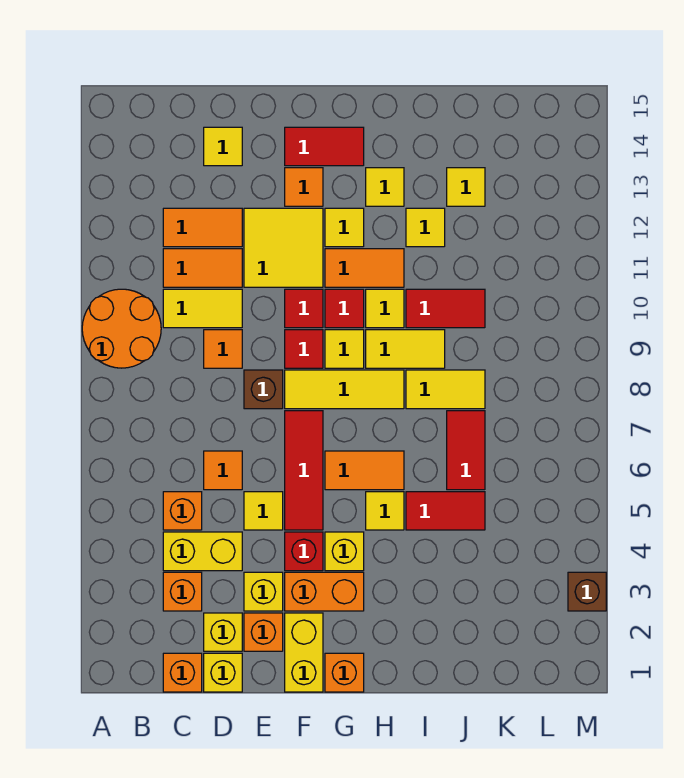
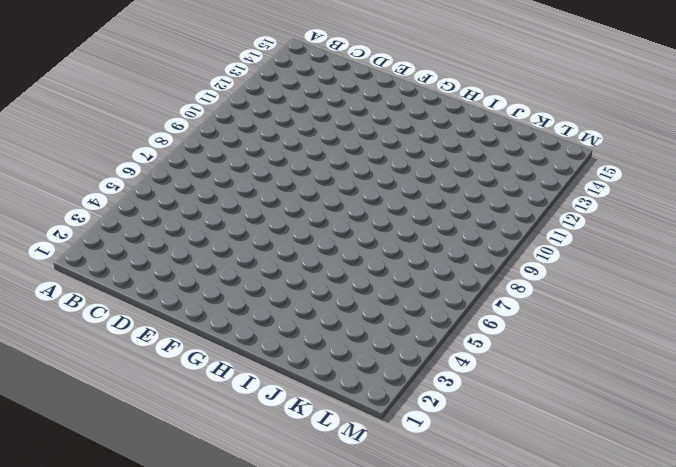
none -> orange round brick A9:B10 level 1
none -> orange brick C1 level 1
none -> orange brick C3 level 1
none -> yellow brick C4:D4 level 1

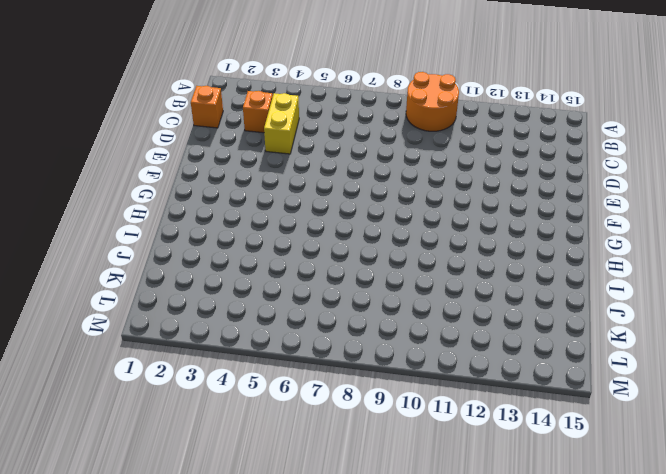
none -> orange brick C5 level 1
none -> yellow tile C10:D10 level 1
none -> orange tile C11:D11 level 1
none -> orange tile C12:D12 level 1

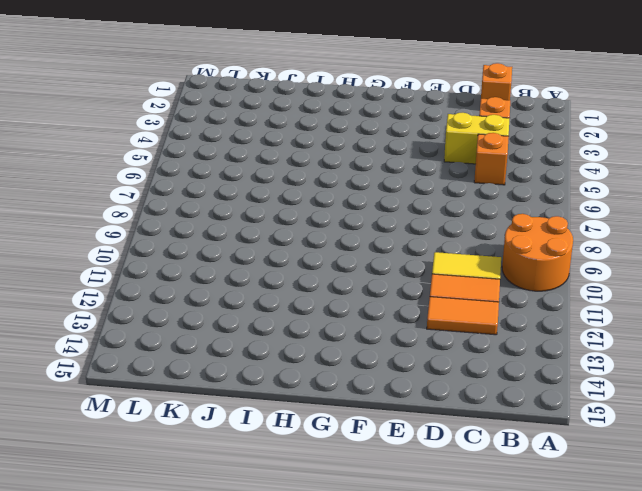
none -> yellow brick D1 level 1
none -> yellow brick D2 level 1
none -> orange tile D6 level 1
none -> orange tile D9 level 1

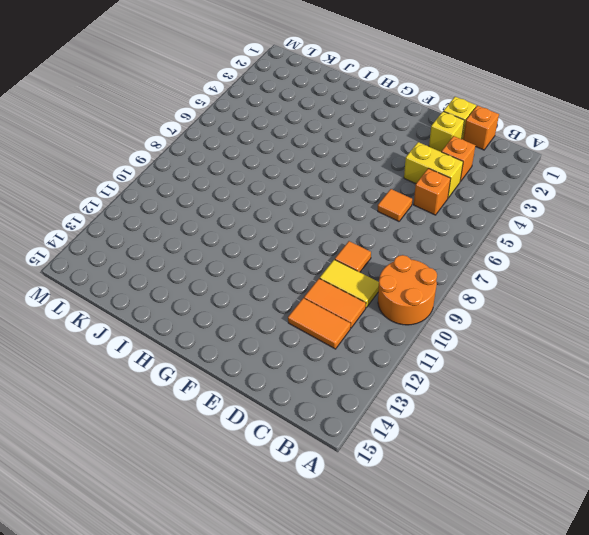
none -> yellow tile D14 level 1
none -> orange brick E2 level 1
none -> yellow brick E3 level 1
none -> yellow tile E5 level 1

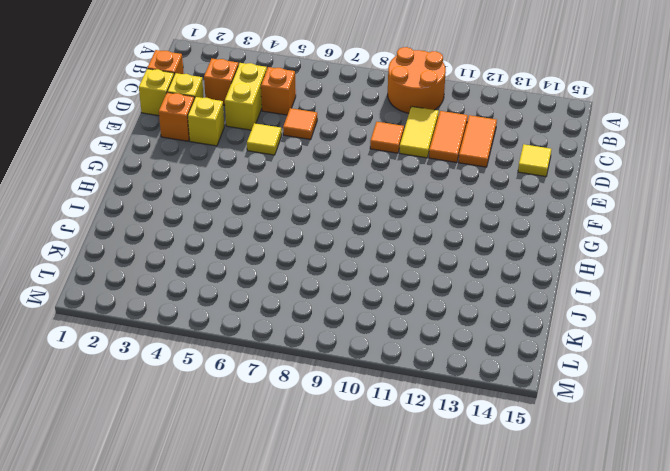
none -> brown brick E8 level 1
none -> yellow tile E11:F12 level 1
none -> yellow brick F1:F2 level 1
none -> orange brick F3:G3 level 1

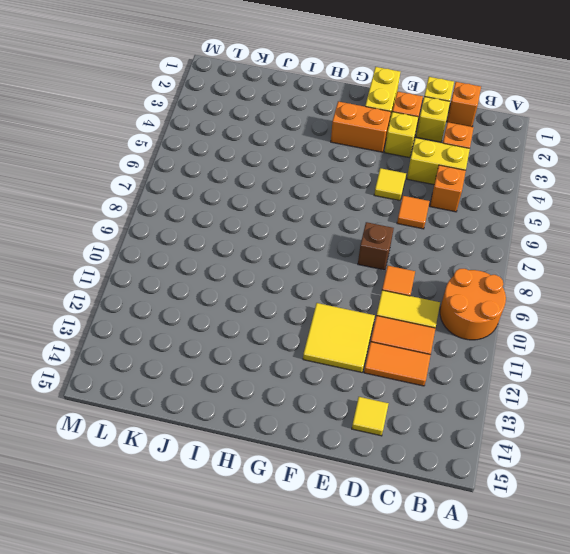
none -> red brick F4 level 1
none -> red tile F5:F7 level 1
none -> yellow tile F8:H8 level 1
none -> red tile F9 level 1

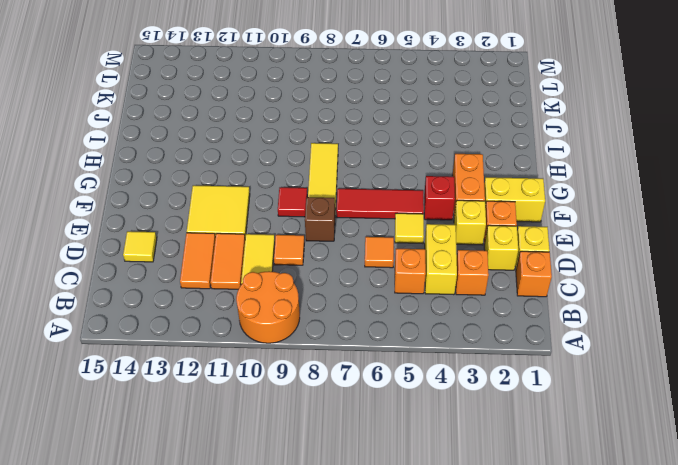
none -> red tile F10 level 1
none -> orange tile F13 level 1
none -> red tile F14:G14 level 1
none -> orange brick G1 level 1

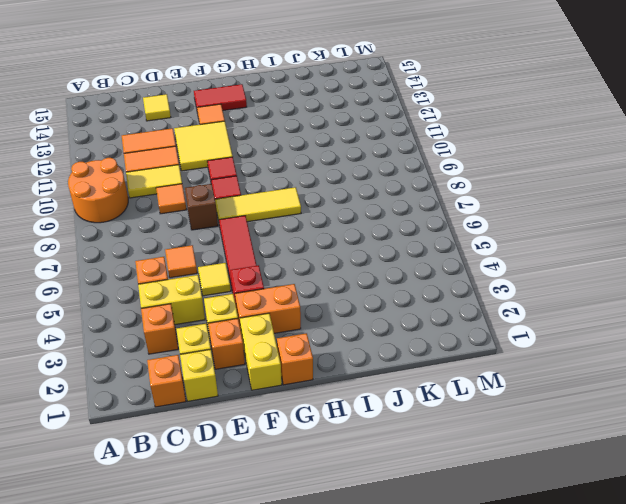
none -> yellow brick G4 level 1
none -> orange tile G6:H6 level 1
none -> yellow tile G9 level 1
none -> red tile G10 level 1

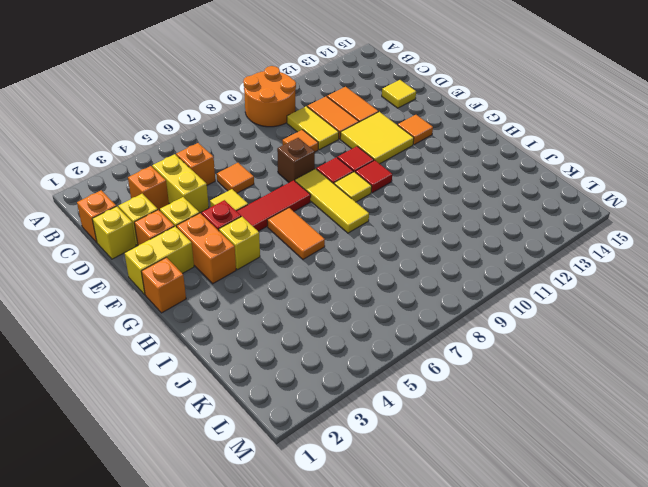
none -> red tile F14:G14 level 1
none -> orange tile G11:H11 level 1
none -> yellow tile G12 level 1
none -> yellow tile H5 level 1

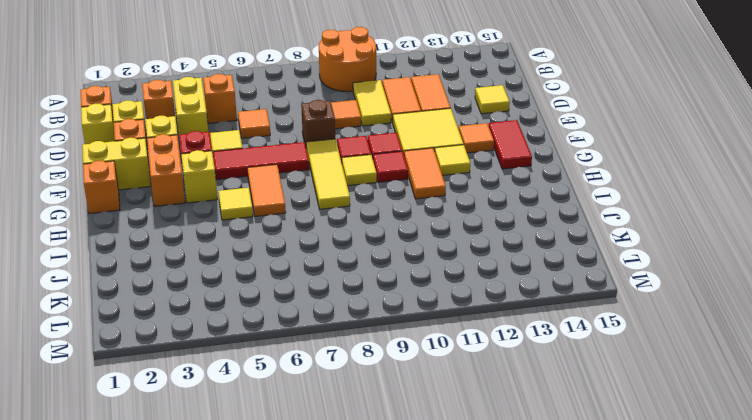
none -> yellow tile H9:I9 level 1
none -> yellow tile H10 level 1
none -> yellow tile H13 level 1
none -> red tile I5:J5 level 1

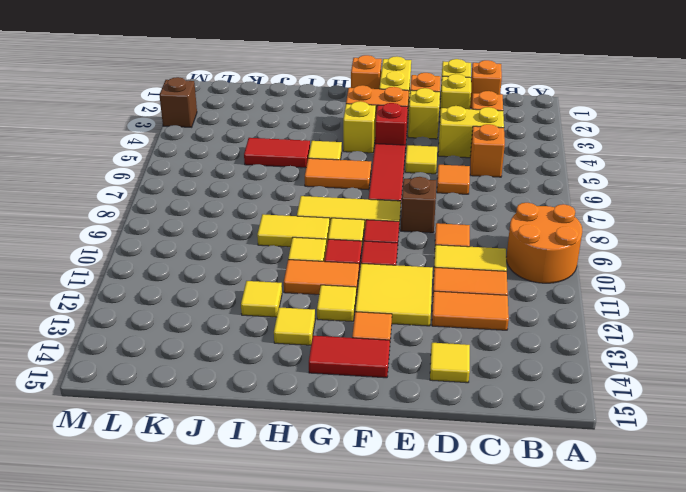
none -> yellow tile I8:J8 level 1
none -> red tile I10:J10 level 1
none -> red tile J6:J7 level 1
none -> yellow tile J13 level 1

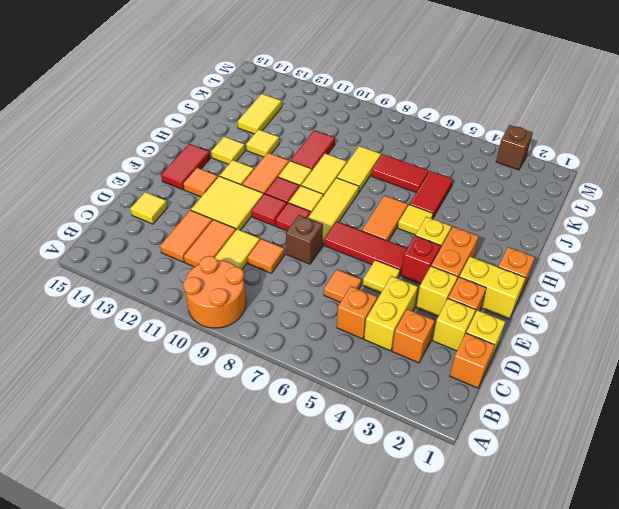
yellow tile J13:K13 level 1 -> yellow tile J13 level 1

